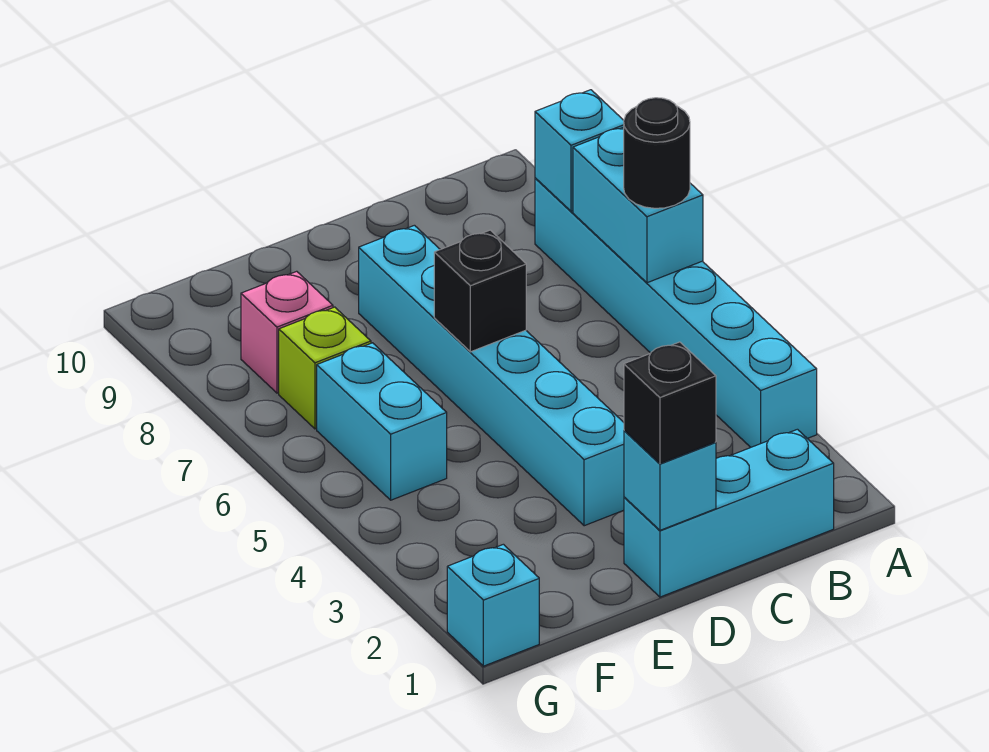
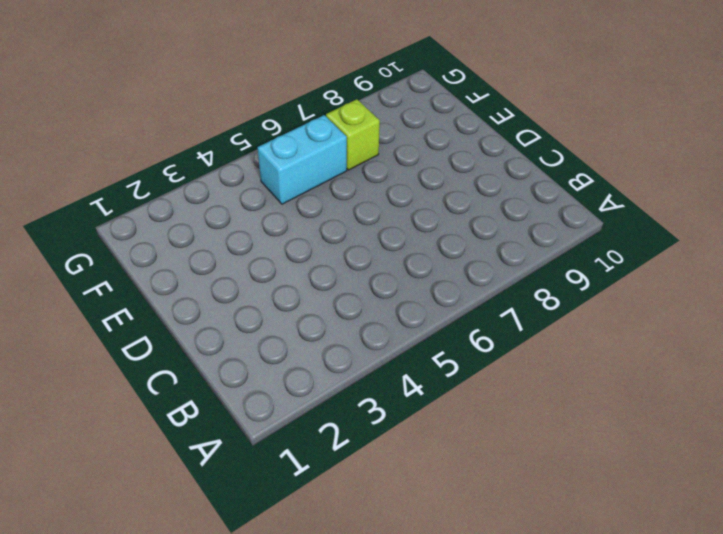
none -> cyan brick A3:A8 level 1
none -> cyan brick B1:D1 level 1
none -> cyan brick D3:D8 level 1

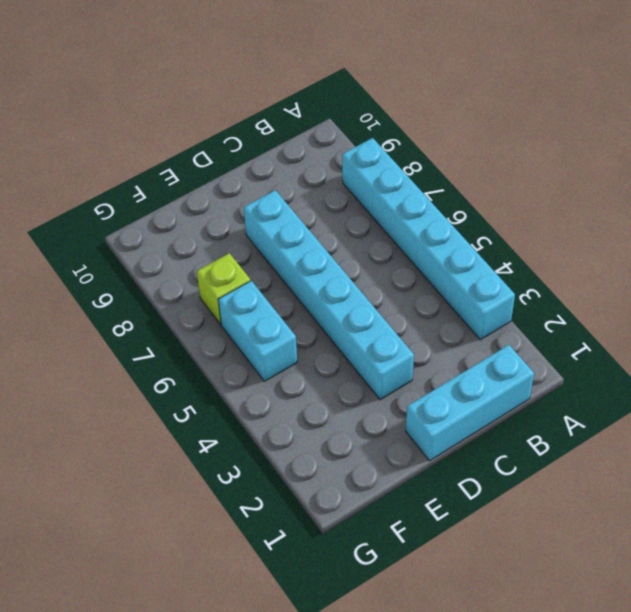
none -> pink brick F8 level 1
none -> cyan brick G1 level 1
none -> cyan brick A6:A7 level 2

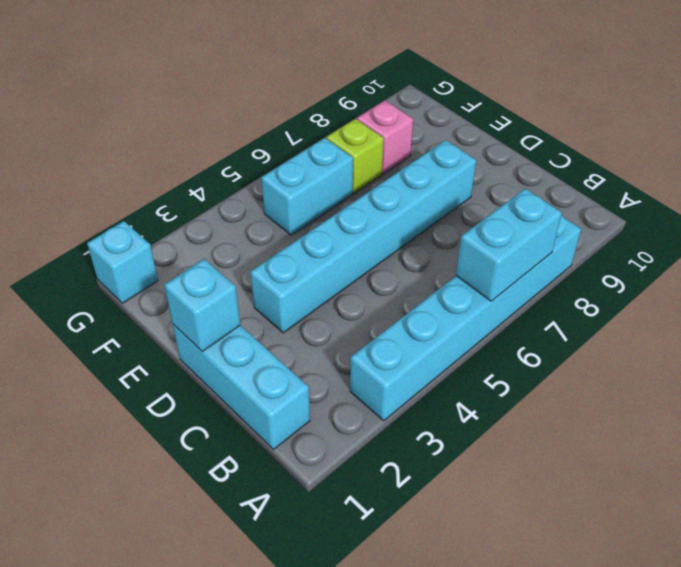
none -> cyan brick A8 level 2
none -> black brick D6 level 2
none -> black round brick A6 level 3

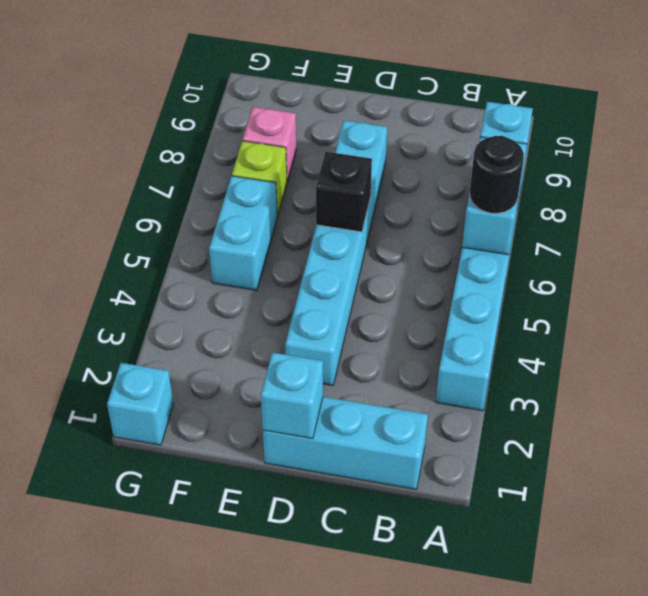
none -> black brick D1 level 3

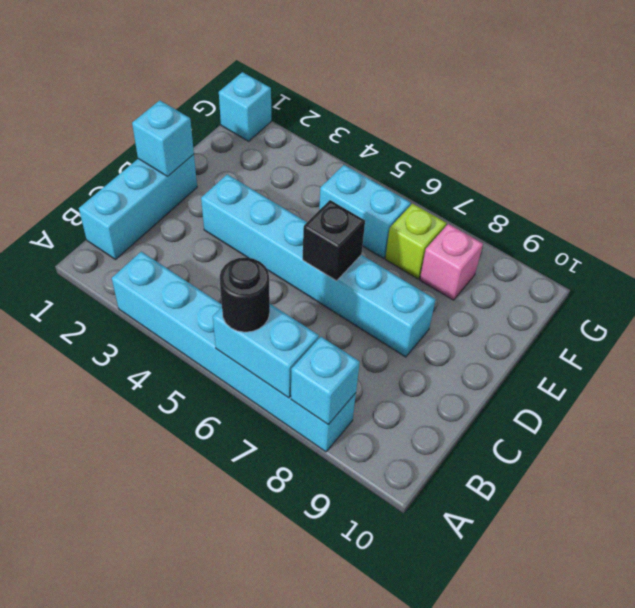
none -> black brick D1 level 3

